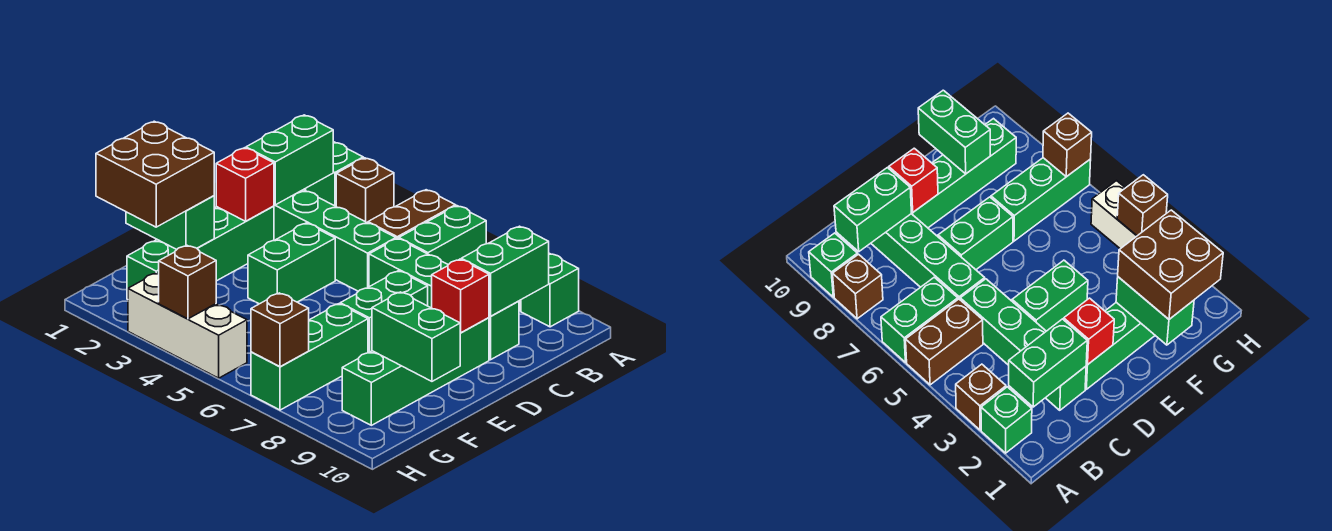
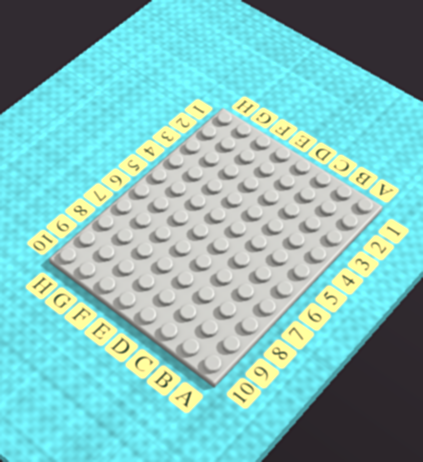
none -> green brick A2 level 1
none -> brown brick A3 level 1
none -> brown brick A5:B5 level 1

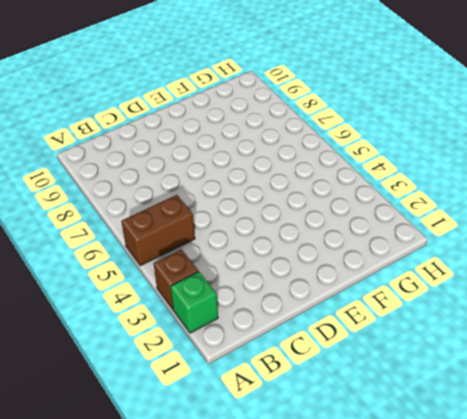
none -> green brick A6:B6 level 1
none -> brown brick A8 level 1
none -> green brick A9 level 1

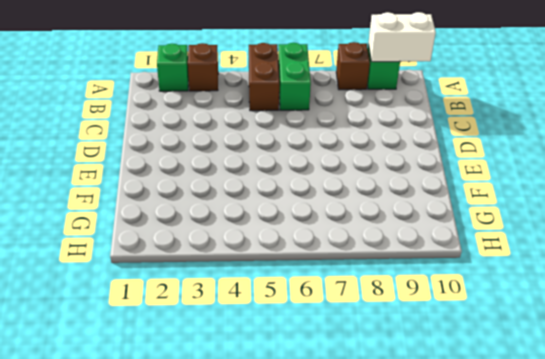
white brick A9:A10 level 2 -> none
none -> green brick C2:C5 level 1
none -> green brick C6:C9 level 1
none -> green brick D2:G2 level 1

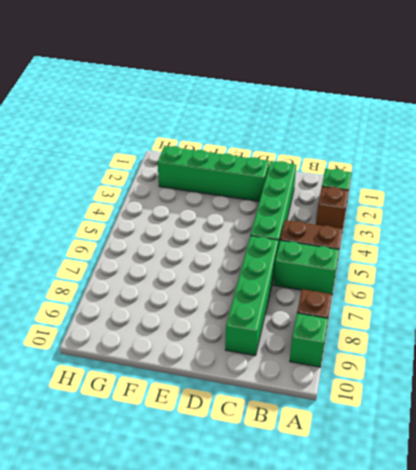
none -> green brick D4:E4 level 1
none -> green brick D7:E7 level 1
none -> green brick D9:G9 level 1

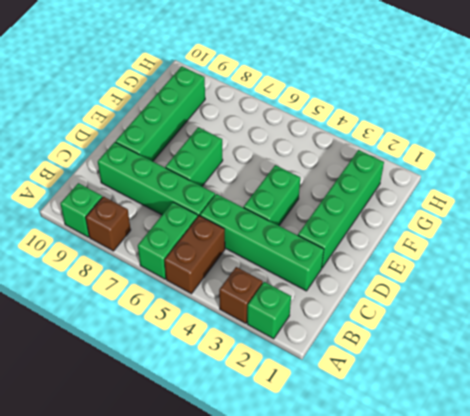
none -> green brick F7:H7 level 1
none -> white brick H3:H5 level 1
none -> green brick B2:C2 level 2

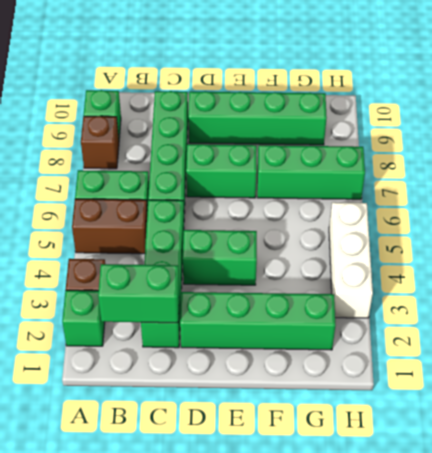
none -> green brick B9:C9 level 2
none -> red brick D2 level 2
none -> red brick D9 level 2

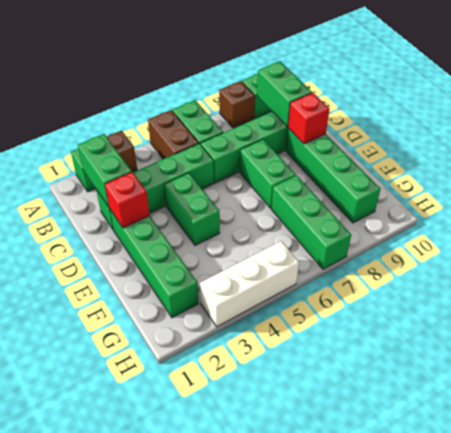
none -> green brick F1:F2 level 2
none -> green brick F9:F10 level 2
none -> brown brick H4 level 2

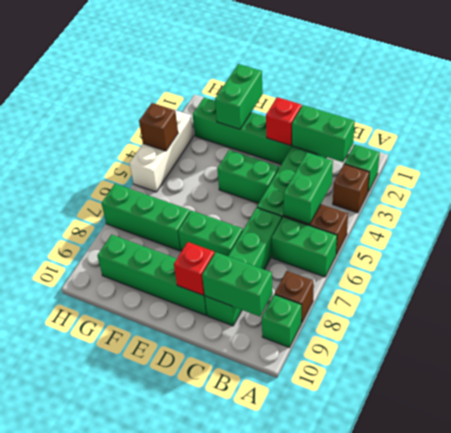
green brick B4:B5 level 2 -> green brick F9:F10 level 2
none -> brown brick H7 level 2
none -> brown brick F1:G2 level 3

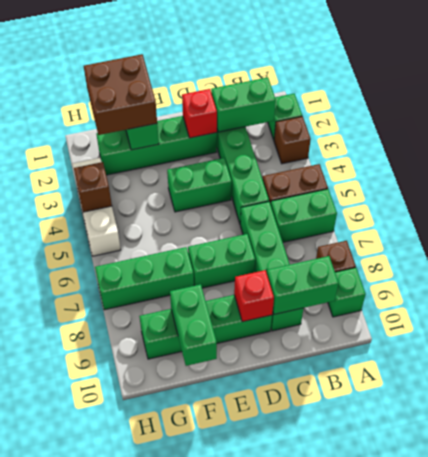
none -> brown brick H7 level 2

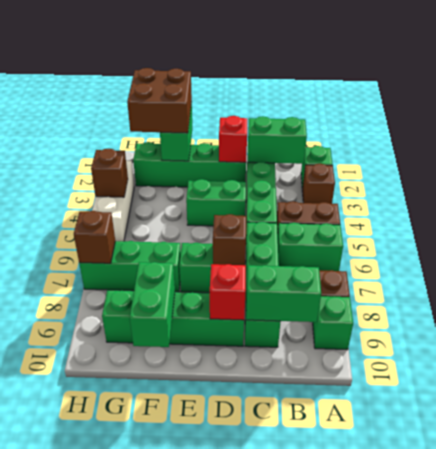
brown brick D7 level 2 -> none

